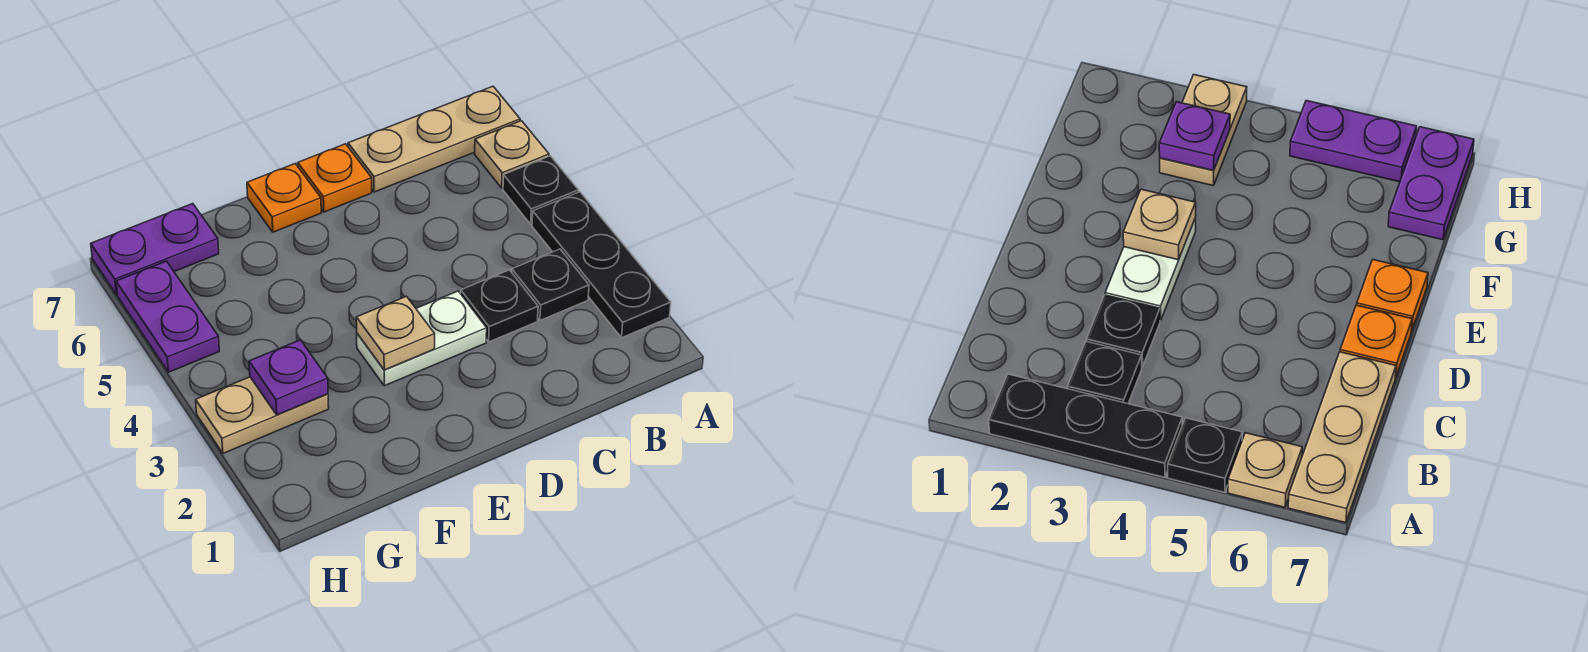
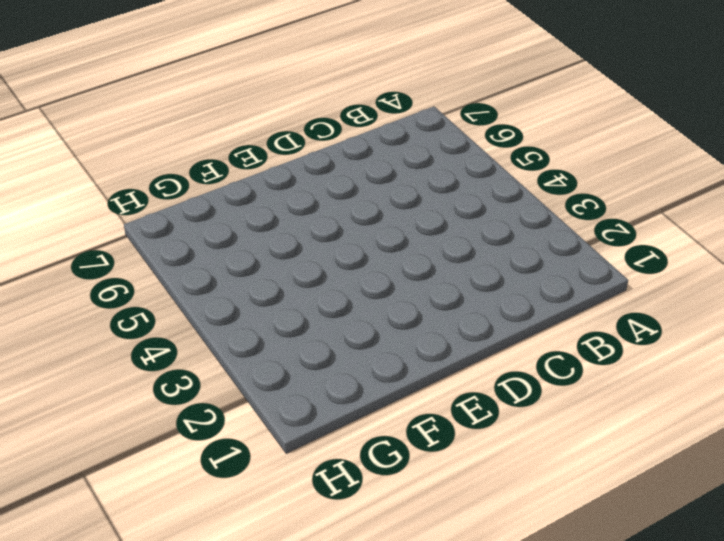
none -> black plate A2:A4 level 1
none -> black plate A5 level 1
none -> tan plate A6 level 1

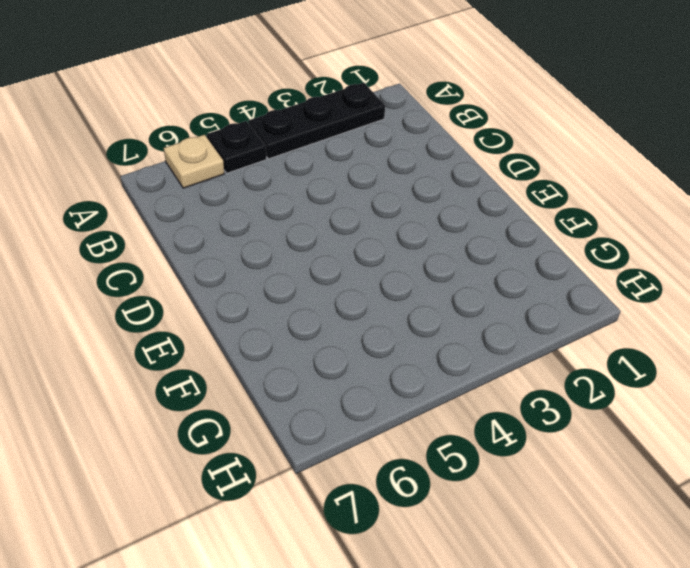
none -> tan plate A7:C7 level 1
none -> black plate B3 level 1
none -> black plate C3 level 1

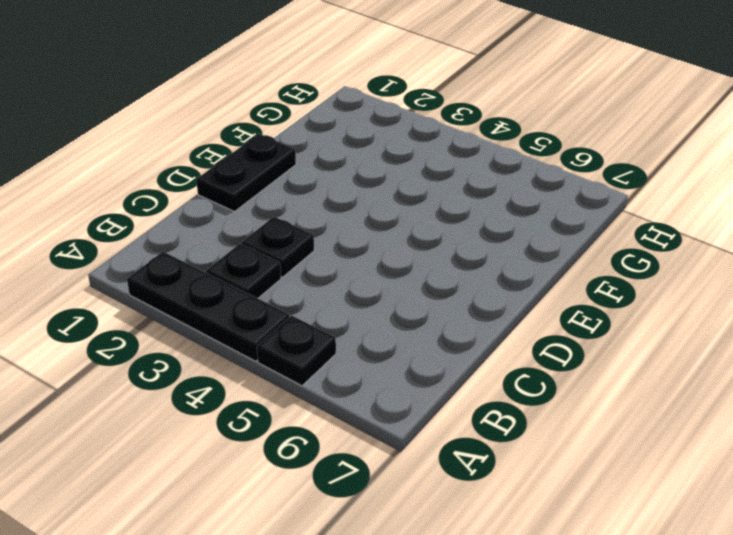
black plate D1:E1 level 1 -> none
none -> tan plate A6 level 1
none -> tan plate A7:C7 level 1
none -> white plate D3:E3 level 1

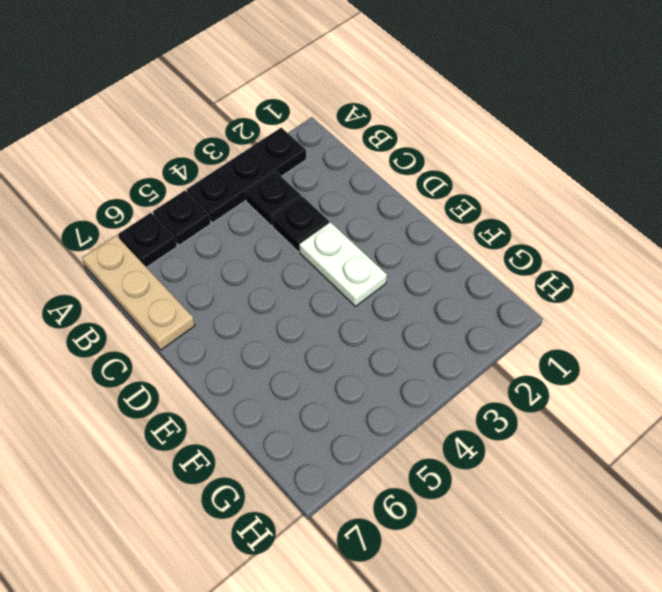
black plate A6 level 1 -> tan plate A6 level 1
none -> orange plate D7 level 1
none -> orange plate E7 level 1
none -> tan plate G3:H3 level 1

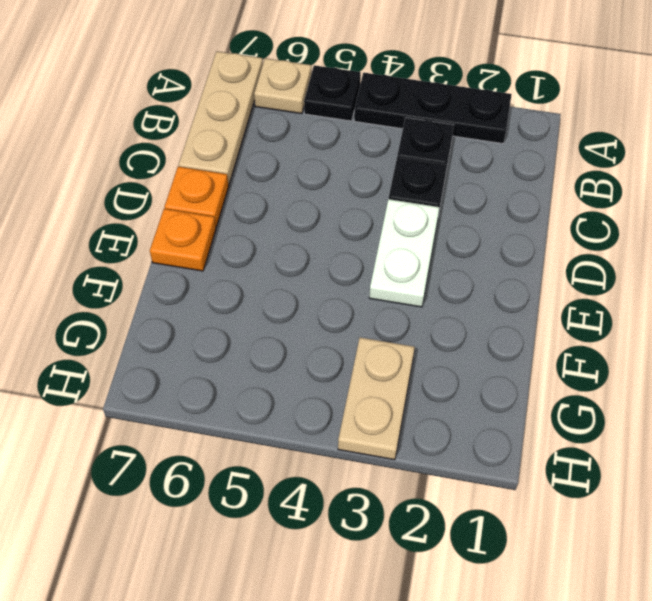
none -> purple plate G7:H7 level 1
none -> purple plate H5:H6 level 1
none -> tan plate E3 level 2

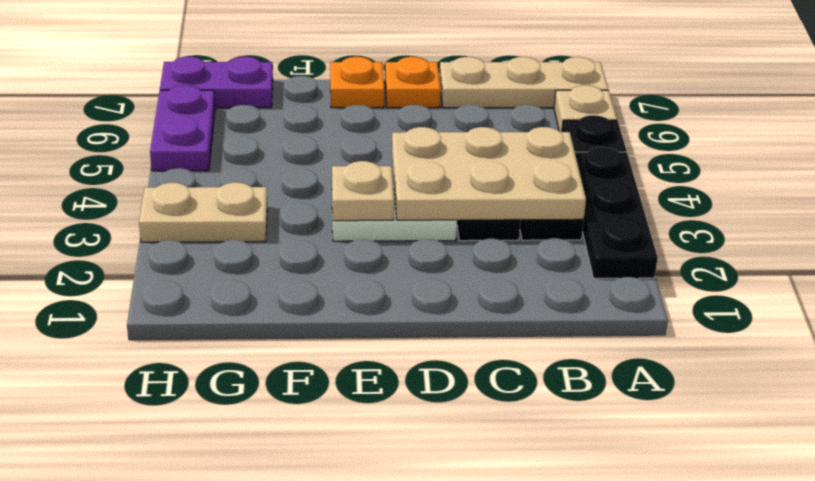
tan plate B3:D4 level 2 -> none
none -> purple plate G3 level 2

